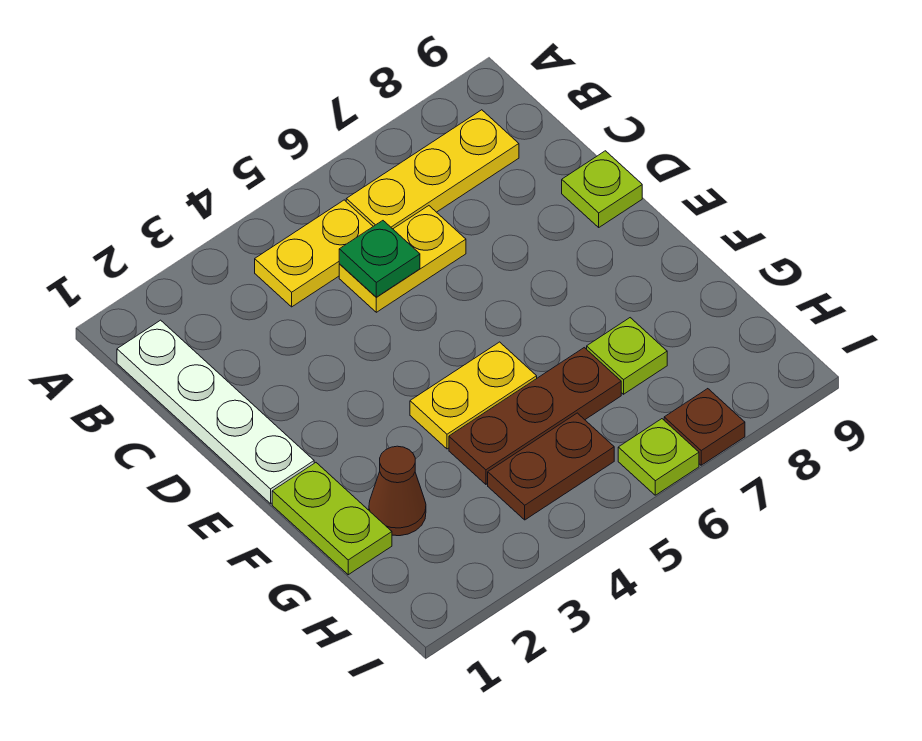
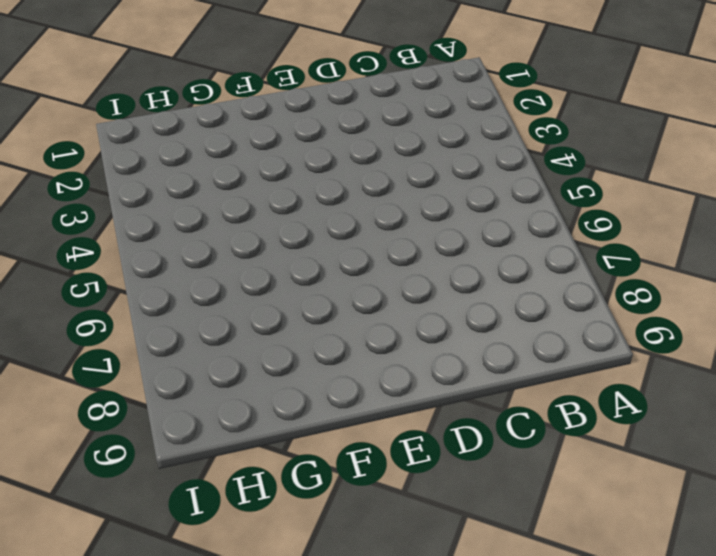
none -> white plate B1:E1 level 1
none -> yellow plate B4:B5 level 1
none -> yellow plate B6:B8 level 1

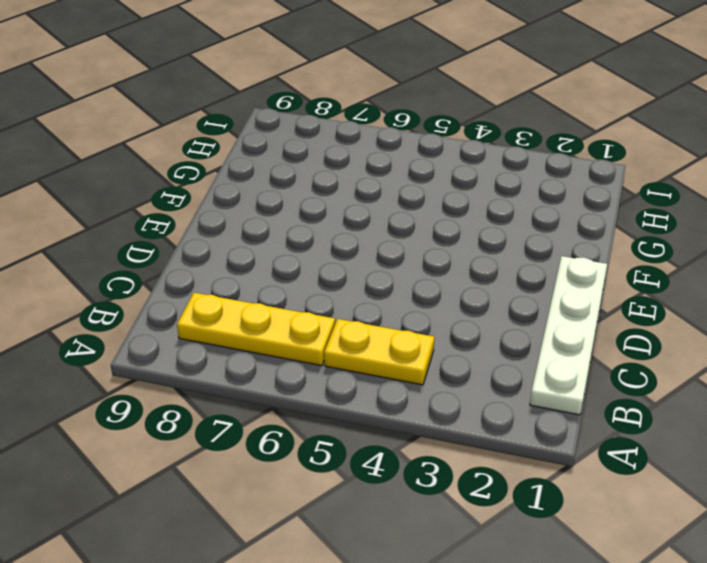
none -> yellow plate C5:C6 level 1
none -> lime plate D9 level 1
none -> lime plate F1:G1 level 1

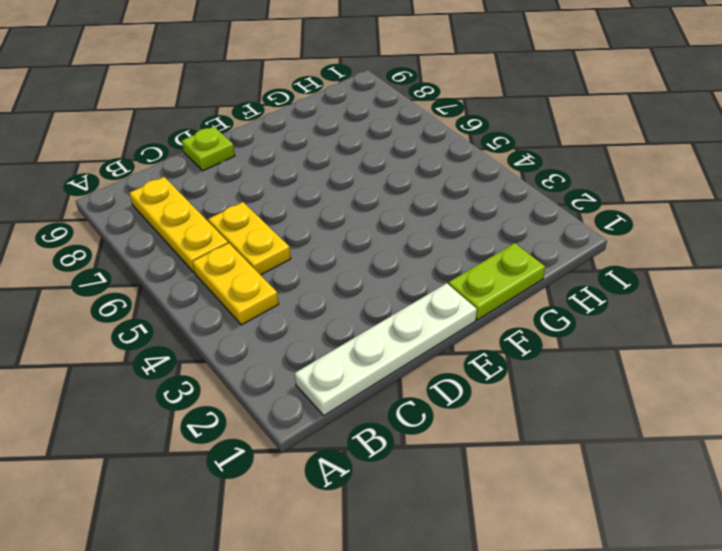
none -> yellow plate F4:F5 level 1
none -> brown cone G2 level 1
none -> brown plate G4:G6 level 1

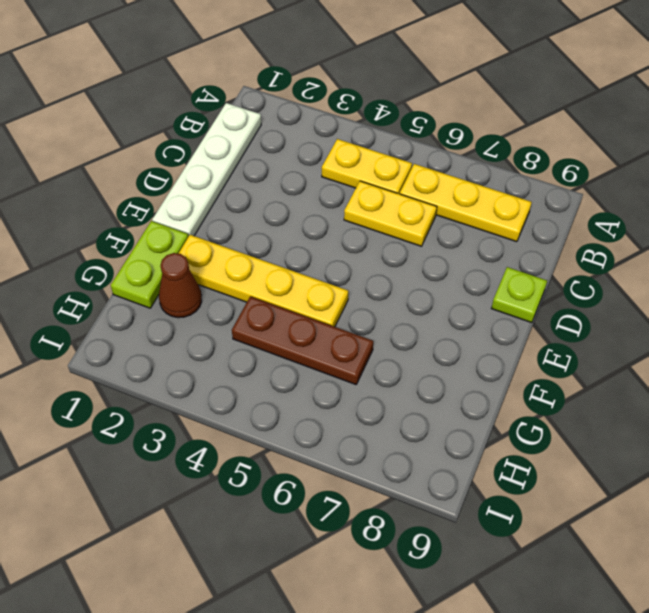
yellow plate F2:F5 level 1 -> yellow plate F4:F5 level 1
none -> lime plate G7 level 1
none -> brown plate H4:H5 level 1
none -> lime plate I6 level 1

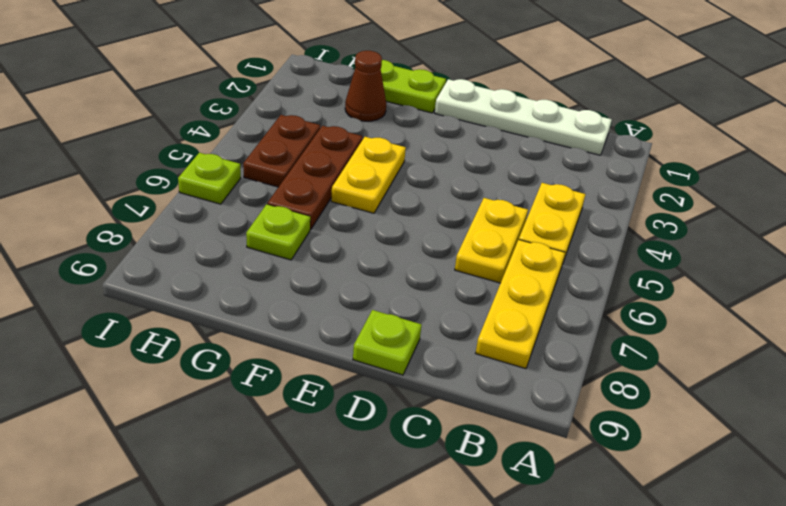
none -> brown plate I7 level 1
none -> green plate C5 level 2

